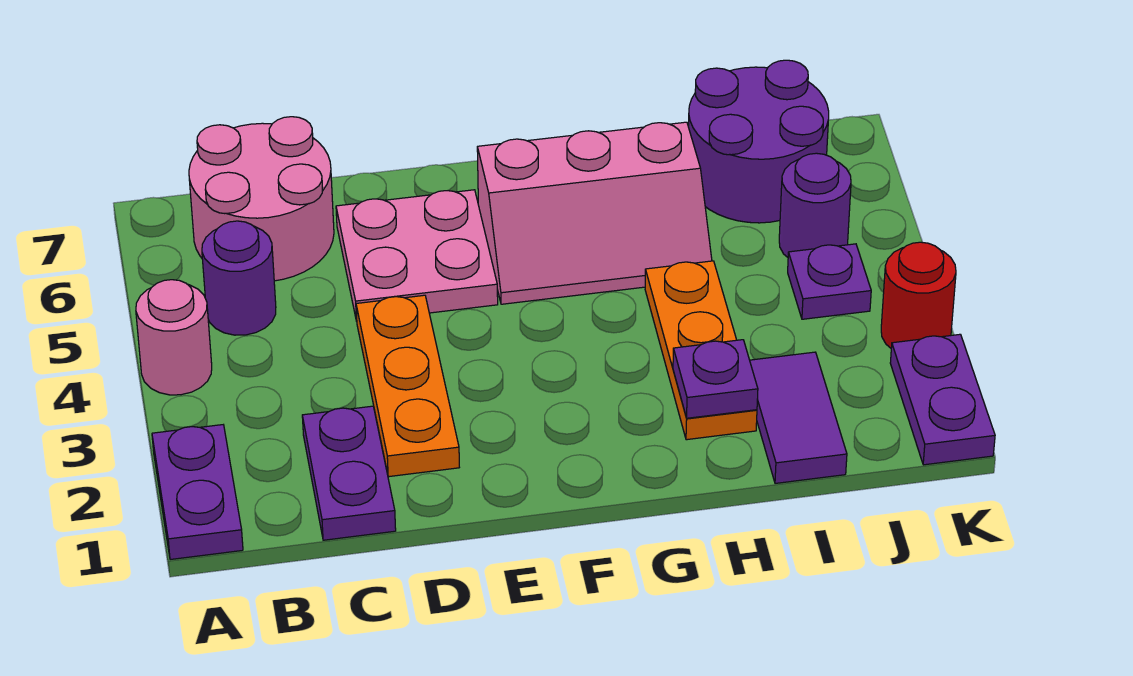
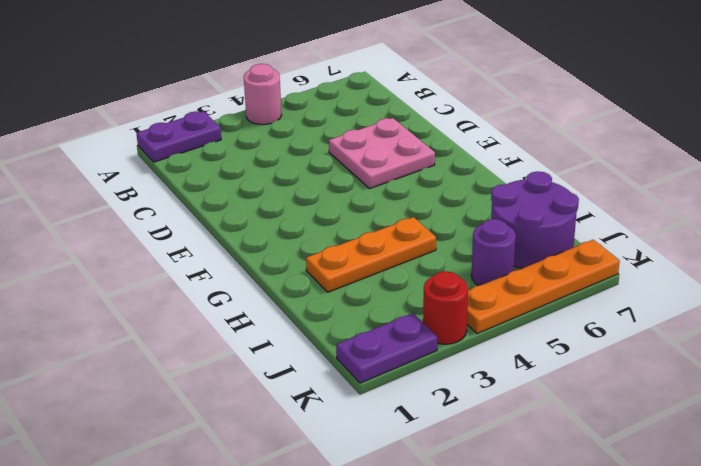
orange plate K4:K7 level 1 -> none
none -> purple round brick B5 level 1
none -> pink round brick B6:C7 level 1
none -> purple plate C1:C2 level 1

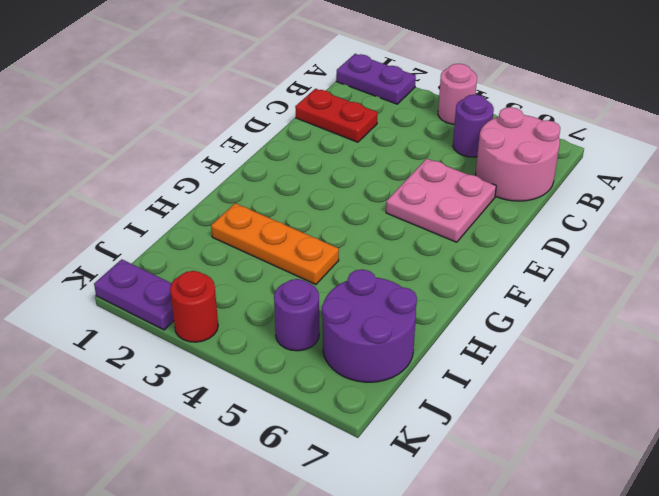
red plate C1:C2 level 1 -> purple plate C1:C2 level 1
none -> orange plate D2:D4 level 1
none -> pink slope F5:H6 level 1 top 6
none -> purple tile I1:I2 level 1

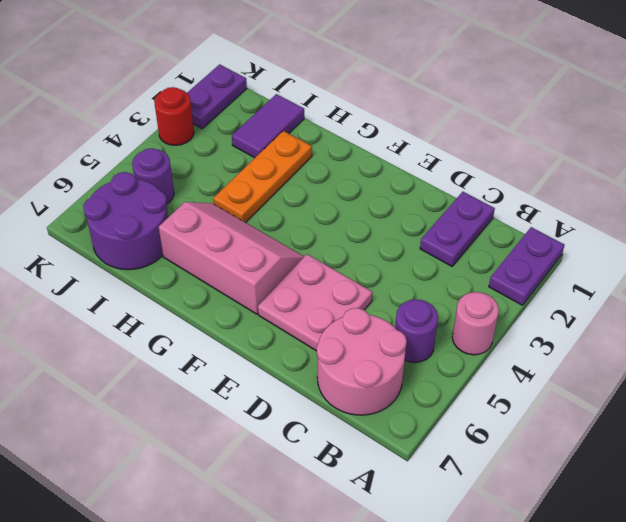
none -> orange plate D2:D4 level 1
none -> purple plate J4 level 1
none -> purple plate H2 level 2

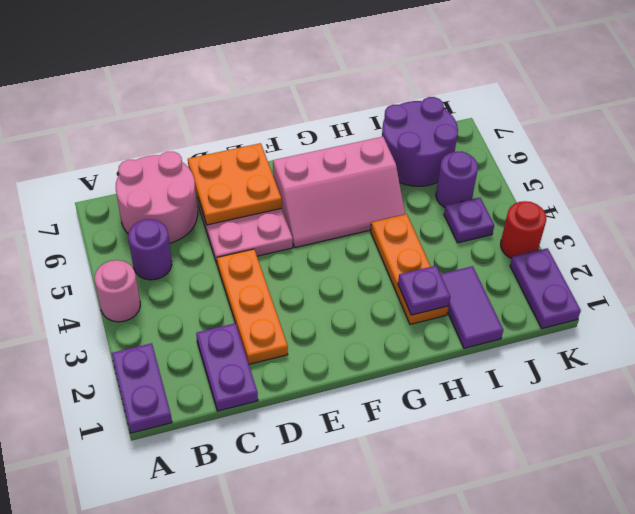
orange plate D6:E7 level 2 -> none

